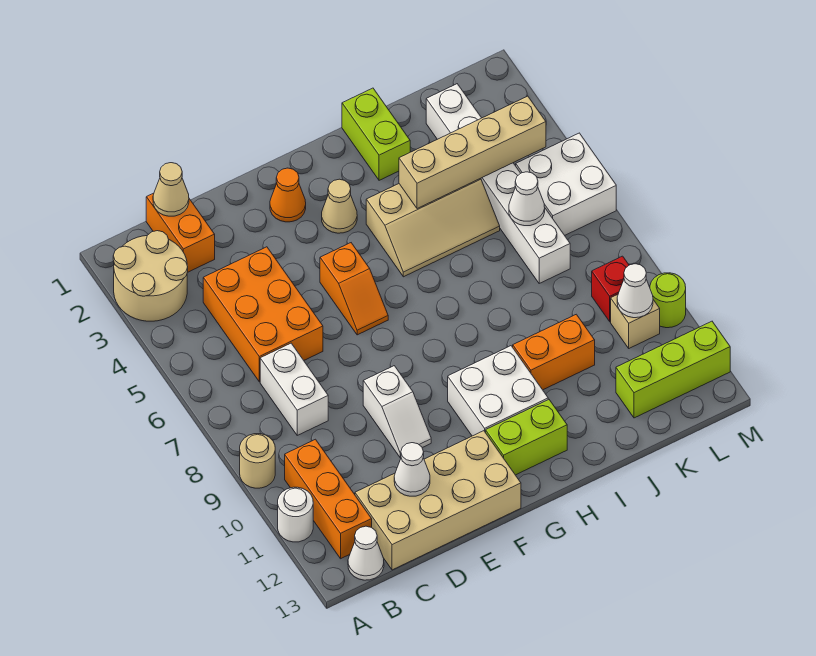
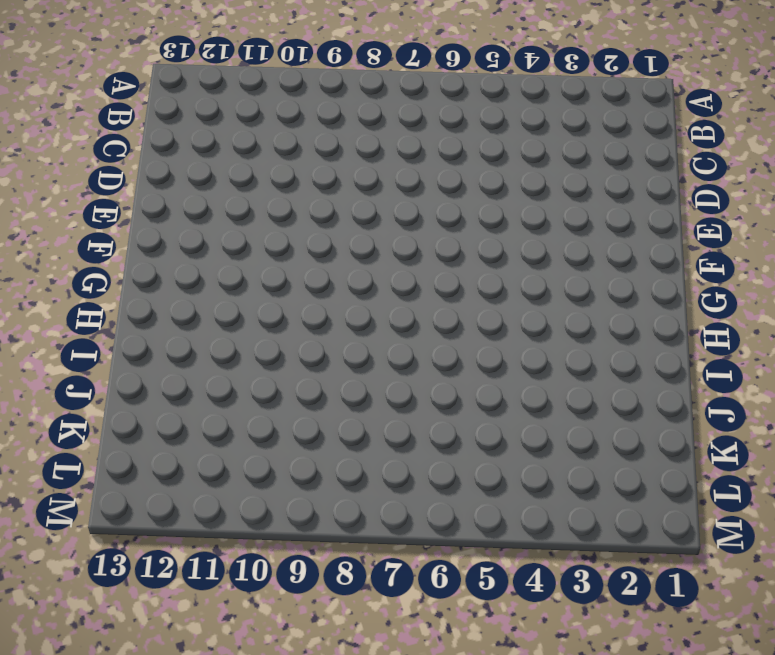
none -> tan round brick A2:B3 level 1
none -> tan round brick A9 level 1
none -> white round brick A11 level 1

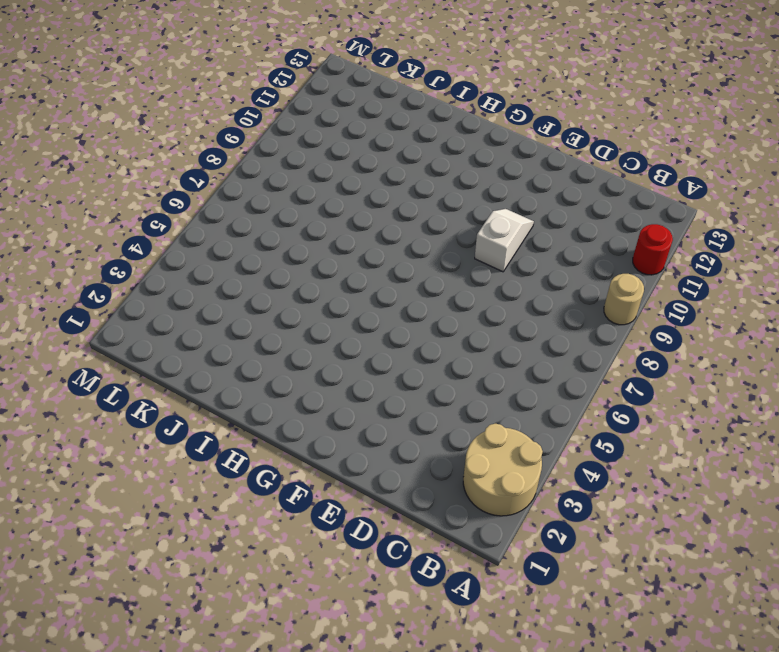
red round brick A11 level 1 -> white round brick A11 level 1
none -> orange brick B10:B12 level 1
none -> white cone B13 level 1
none -> orange brick C1:C2 level 1

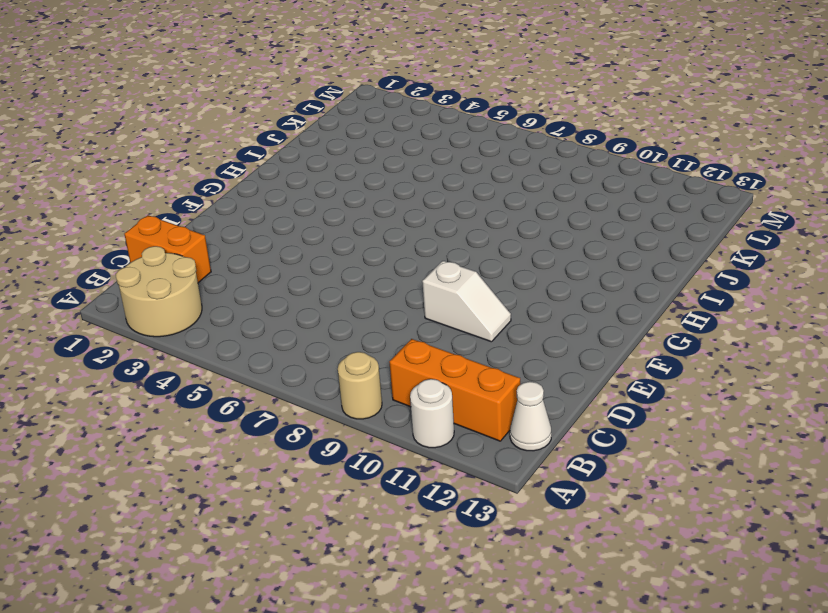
none -> orange brick C4:D6 level 1
none -> white brick C7:C8 level 1
none -> tan brick C12:F13 level 1

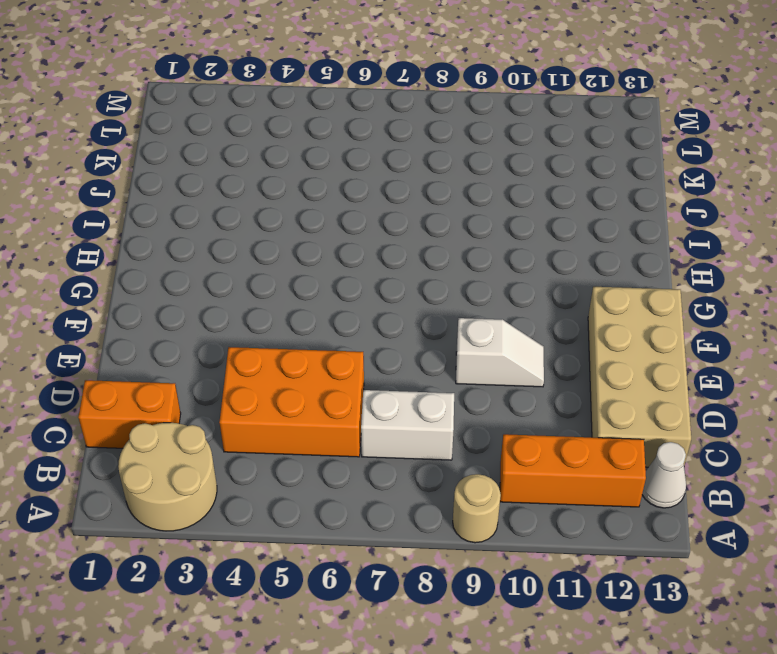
none -> white round brick A11 level 1
none -> orange cone F2 level 1
none -> orange slope F5:F6 level 1 top 5

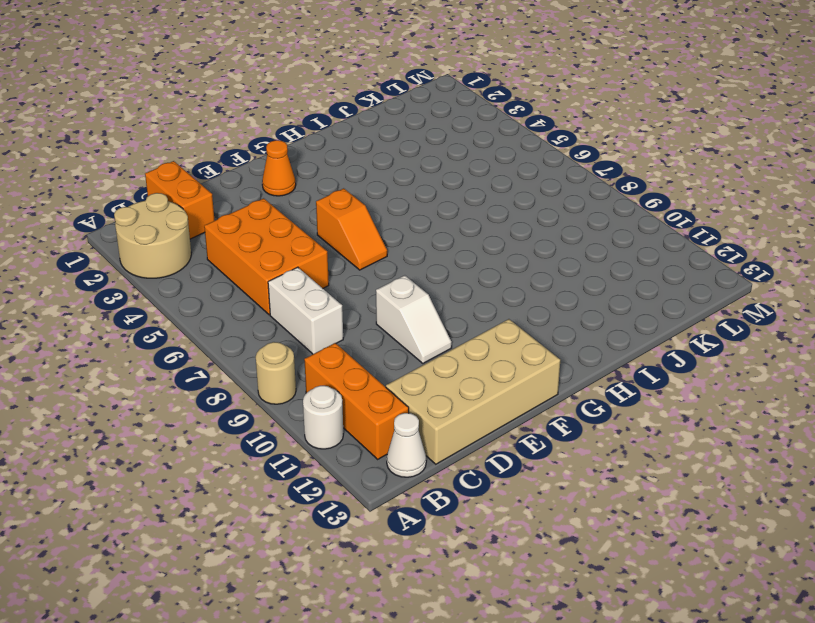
none -> tan cone G3 level 1
none -> white brick G10:H11 level 1
none -> lime brick G12:H12 level 1

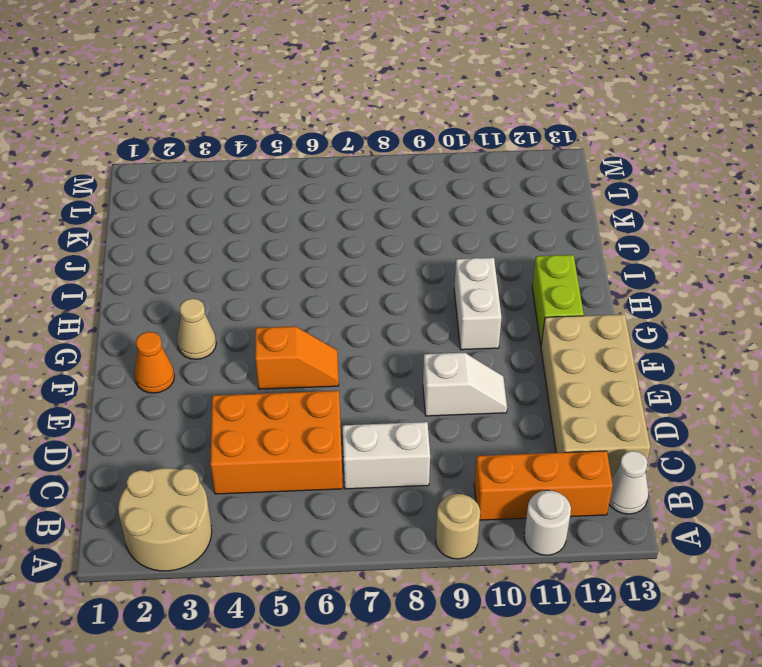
white brick G10:H10 level 1 -> white brick G10:H11 level 1
none -> orange brick C1:C2 level 1
none -> tan slope H4:J5 level 1 top 4
none -> lime brick I1:I2 level 1

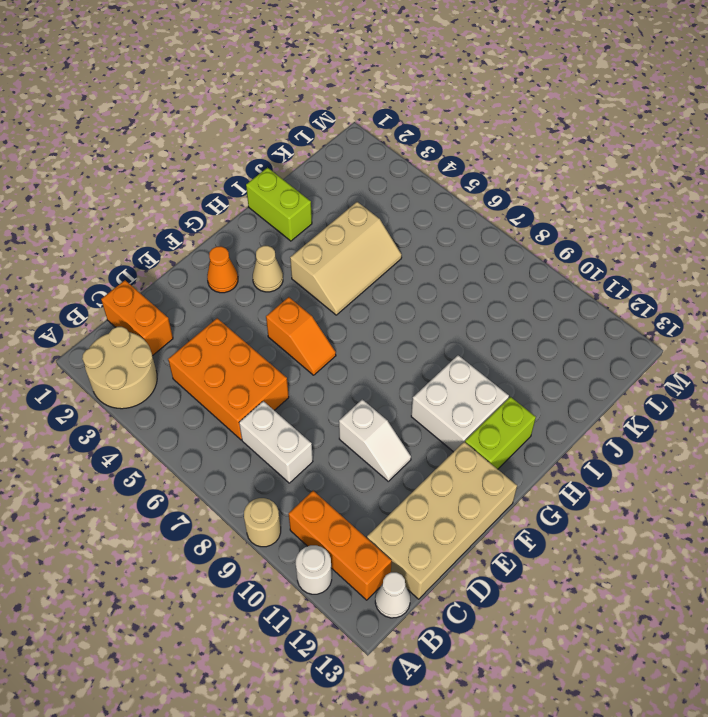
none -> orange brick I10:J10 level 1
none -> white brick K2:K7 level 1
none -> lime brick K12:M12 level 1

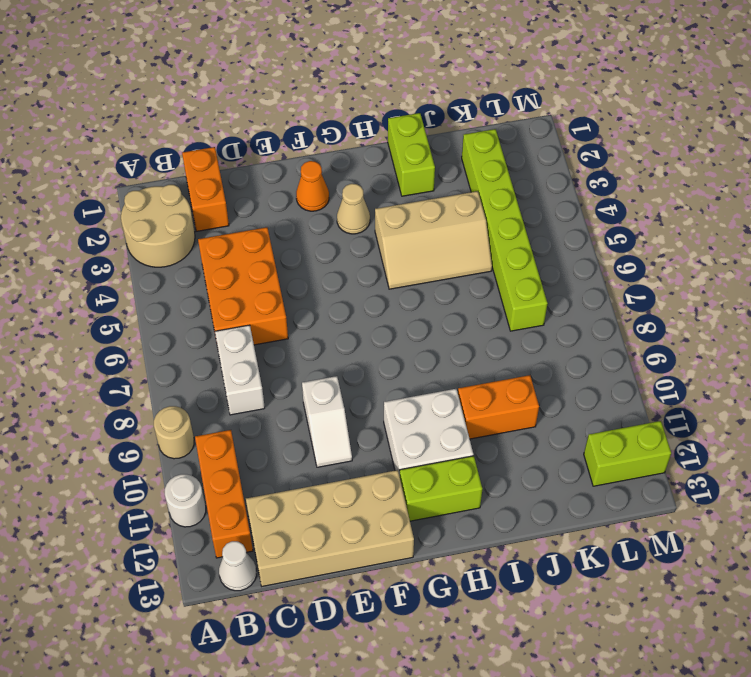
lime brick K2:K7 level 1 -> white brick K2:K7 level 1
lime brick L12:M12 level 1 -> lime brick K12:M12 level 1
none -> orange slope F5:F6 level 1 top 5
none -> white brick L5:M6 level 1
none -> red brick L9 level 1

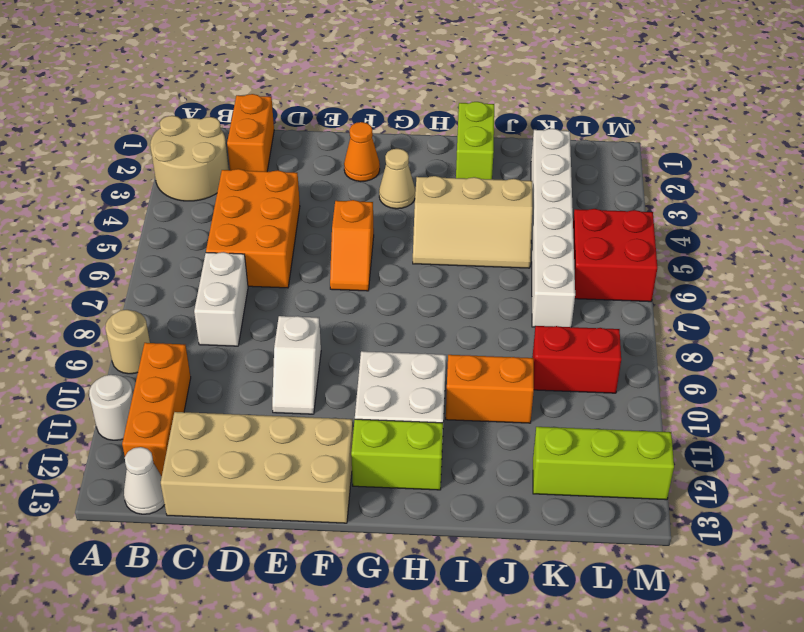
red brick K9:L9 level 1 -> red brick L9 level 1
red brick L5:M6 level 1 -> white brick L5:M6 level 1
none -> tan brick L10 level 1
none -> lime round brick M10 level 1
none -> tan cone C1 level 2

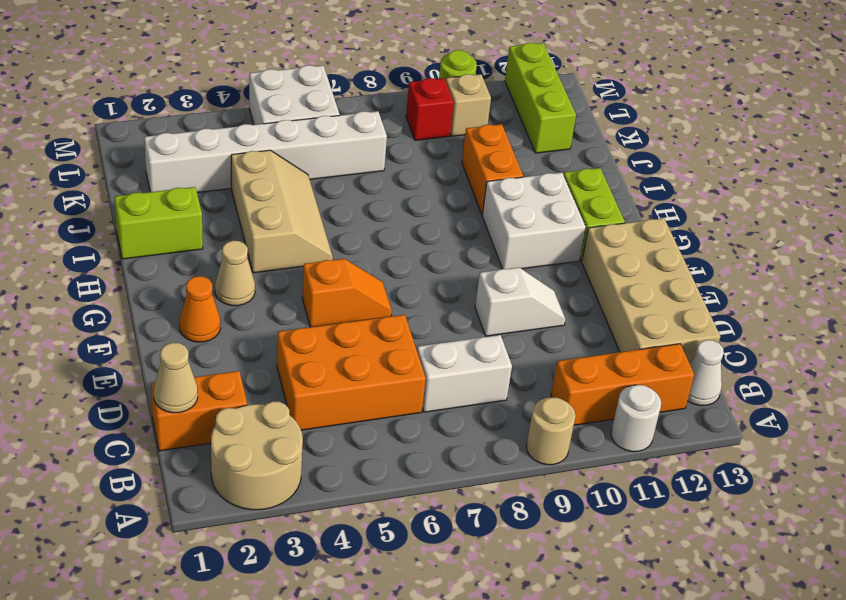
none -> white cone D12 level 2
none -> tan brick I4:L4 level 2
none -> white cone K6 level 2

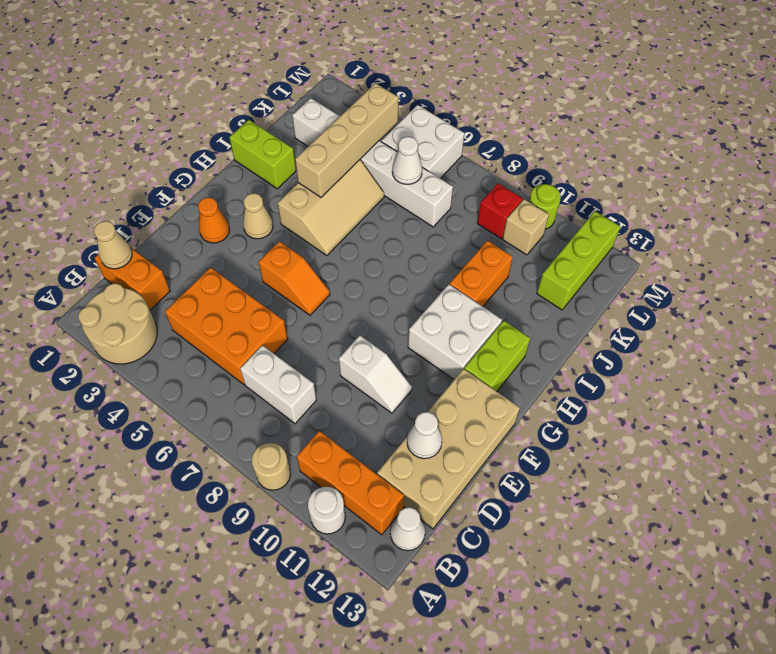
none -> white cone L10 level 2

